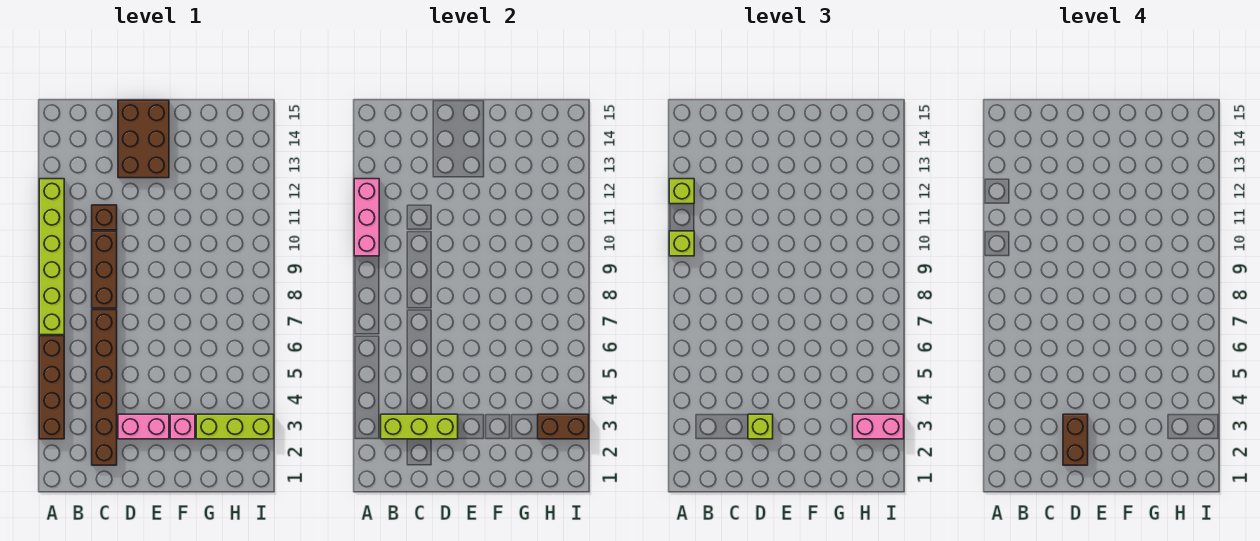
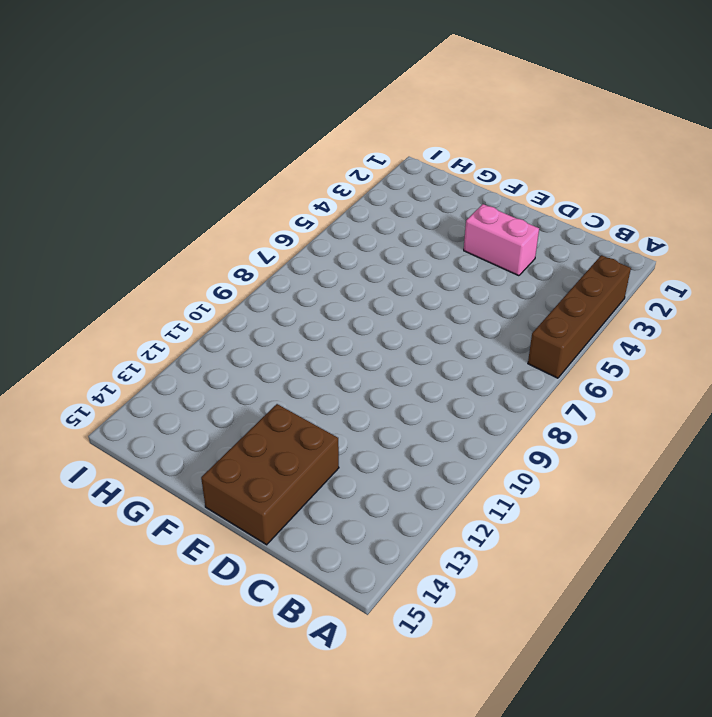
none -> lime brick A7:A12 level 1
none -> brown brick C2:C7 level 1
none -> brown brick C8:C10 level 1

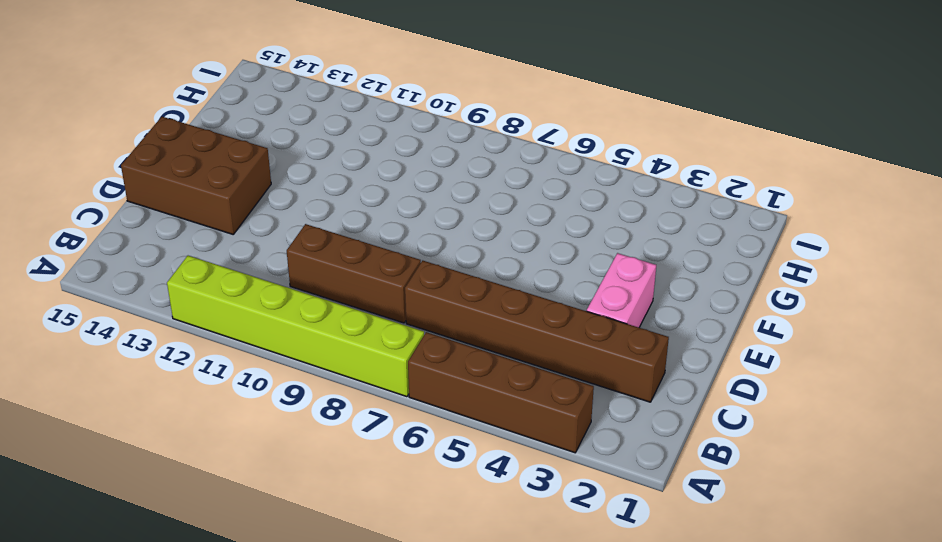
none -> brown brick C11 level 1
none -> pink brick F3 level 1
none -> lime brick G3:I3 level 1

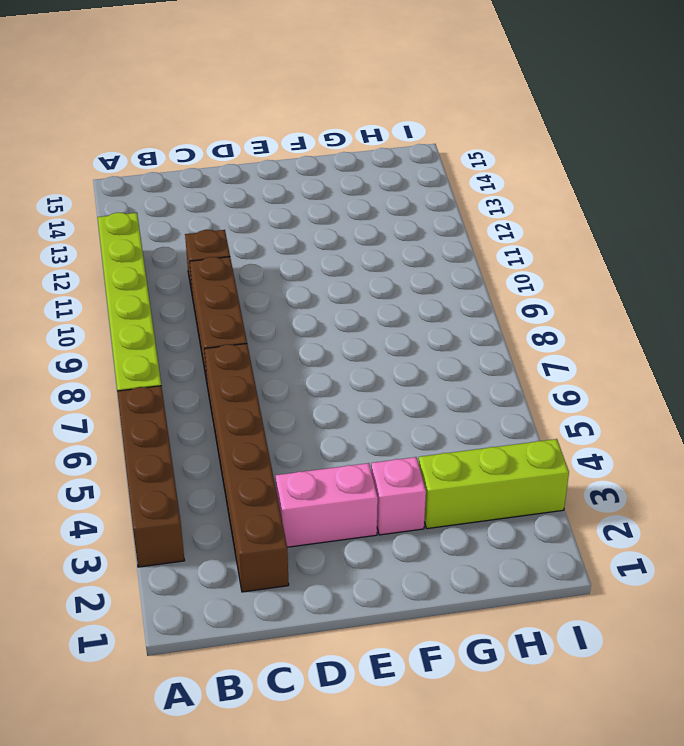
none -> brown brick D13:E15 level 1
none -> pink brick A10:A12 level 2
none -> lime brick B3:D3 level 2

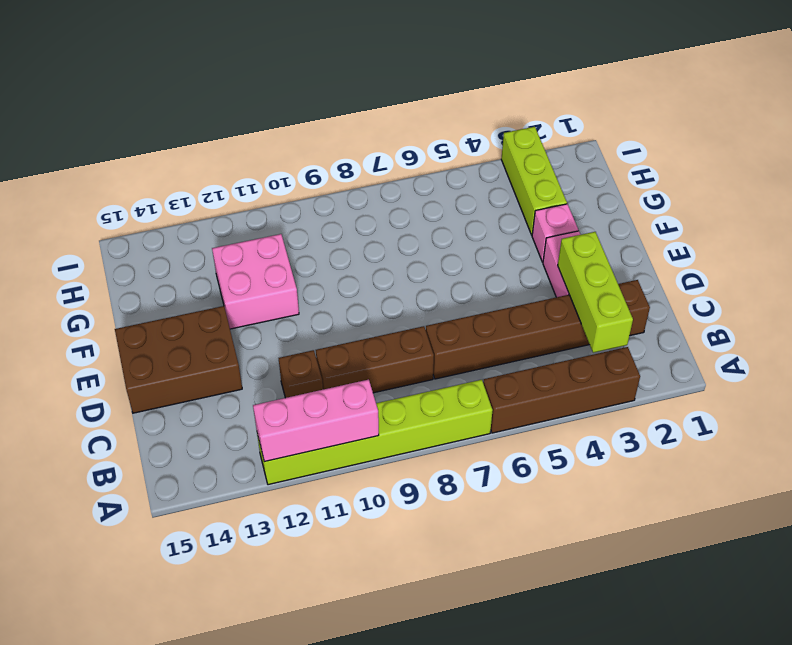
pink brick F11:G12 level 1 -> none
none -> brown brick H3:I3 level 2
none -> lime brick A10 level 3
none -> lime brick A12 level 3

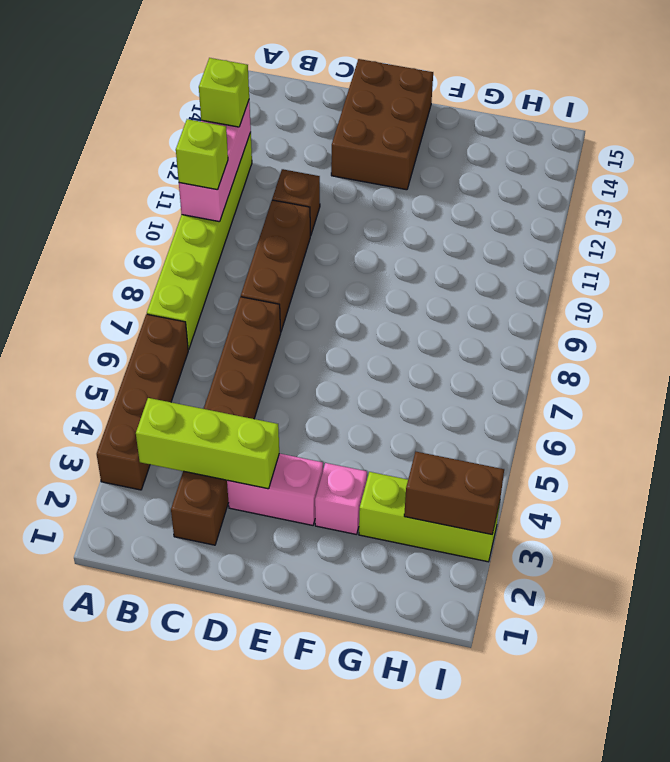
none -> lime brick D3 level 3
none -> pink brick H3:I3 level 3
none -> brown brick D2:D3 level 4

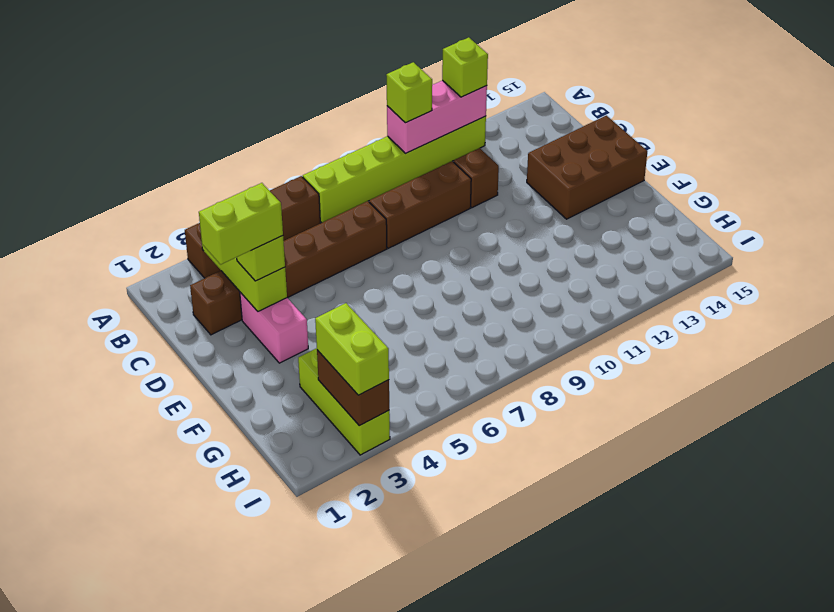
lime brick D2:D3 level 4 -> brown brick D2:D3 level 4
lime brick H3:I3 level 3 -> pink brick H3:I3 level 3
none -> pink brick F3 level 1

